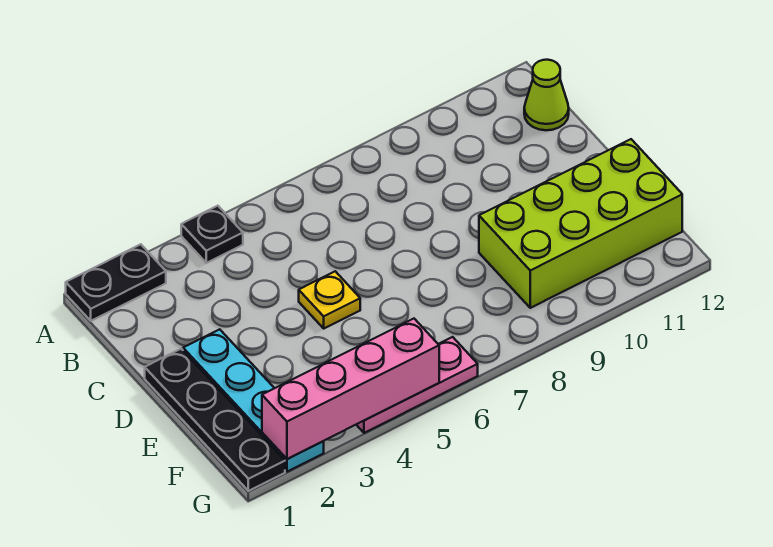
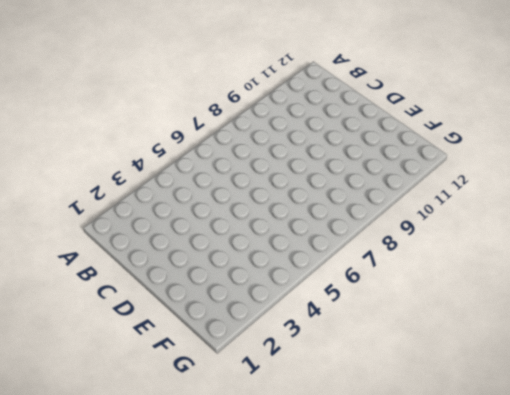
none -> black plate A1:A2 level 1
none -> black plate A4 level 1

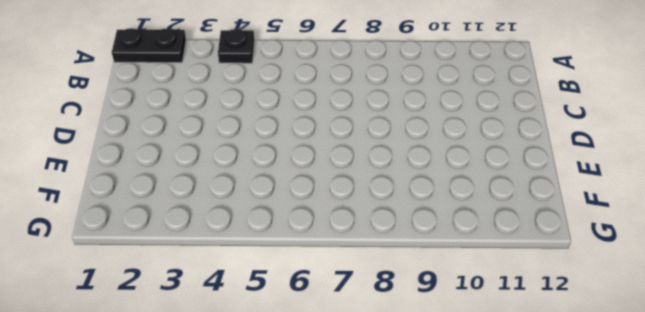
none -> lime cone B12 level 1
none -> black plate D1:G1 level 1

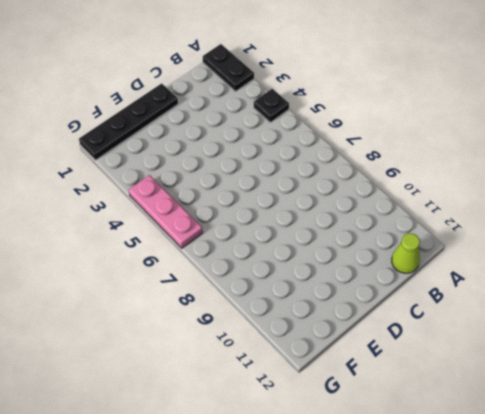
none -> cyan plate D2:G2 level 1
none -> yellow plate D5 level 1

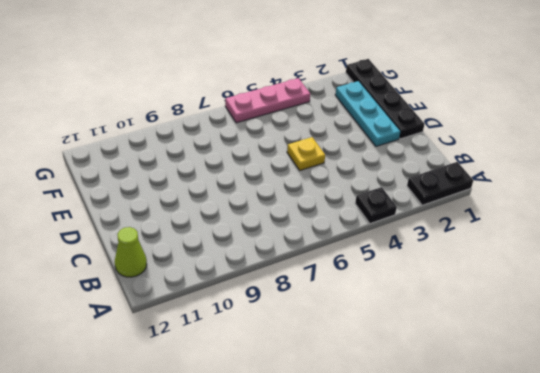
cyan plate D2:F2 level 1 -> cyan plate D2:G2 level 1
none -> lime brick E9:F12 level 1
none -> pink brick G2:G5 level 2

